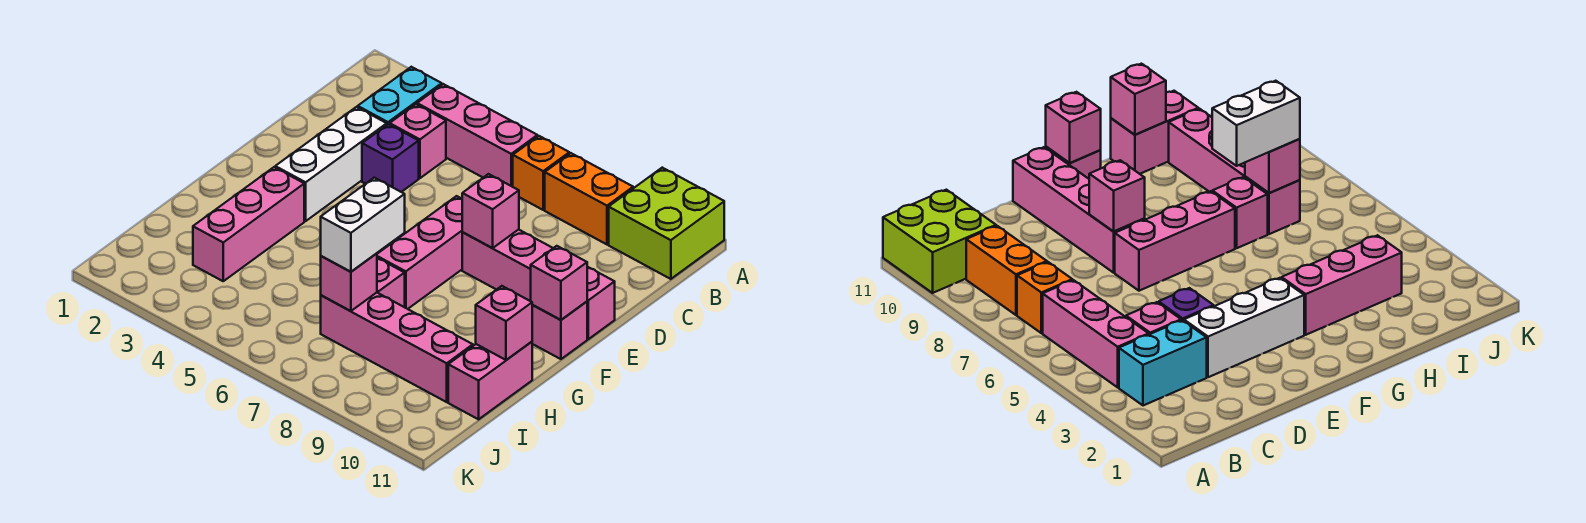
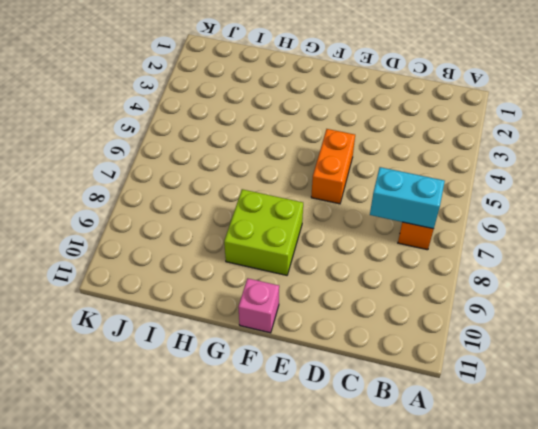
cyan brick B7:C7 level 2 -> cyan brick B3:C3 level 1
orange brick E5:E6 level 1 -> orange brick B8:B9 level 1
lime brick F8:G9 level 1 -> lime brick A10:B11 level 1
none -> pink brick B4:B6 level 1
none -> pink brick C4 level 1
none -> white brick D3:F3 level 1

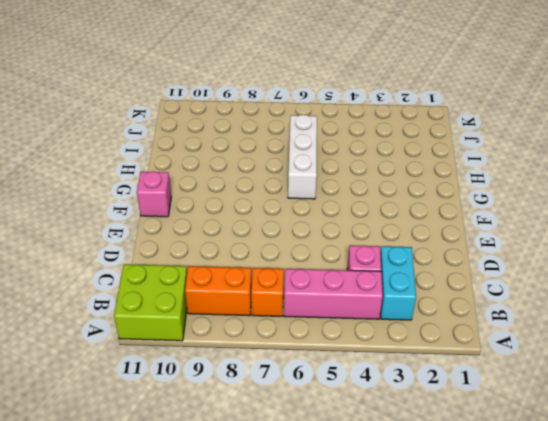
white brick G6:I6 level 1 -> white brick D3:F3 level 1
none -> purple brick D4 level 1
none -> pink brick E7:G7 level 1
none -> pink brick E8:E11 level 1

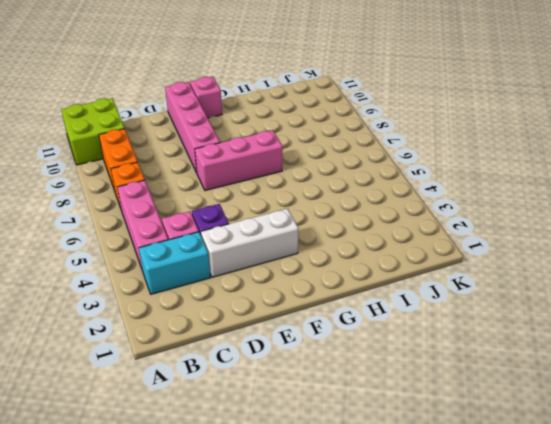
none -> pink brick G3:I3 level 1
none -> pink brick H7 level 1
none -> pink brick H11:I11 level 1

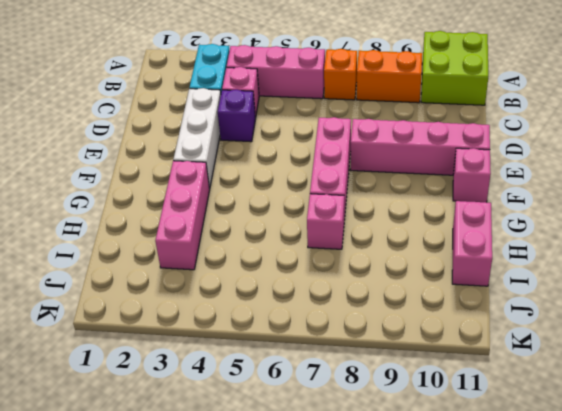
none -> pink brick I7:I10 level 1
none -> pink brick E8 level 2
none -> pink brick F11 level 2

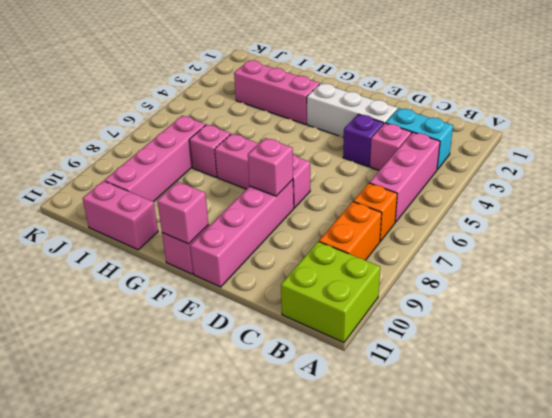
none -> pink brick H11 level 2
none -> pink brick I7 level 2
none -> white brick H7:I7 level 3

